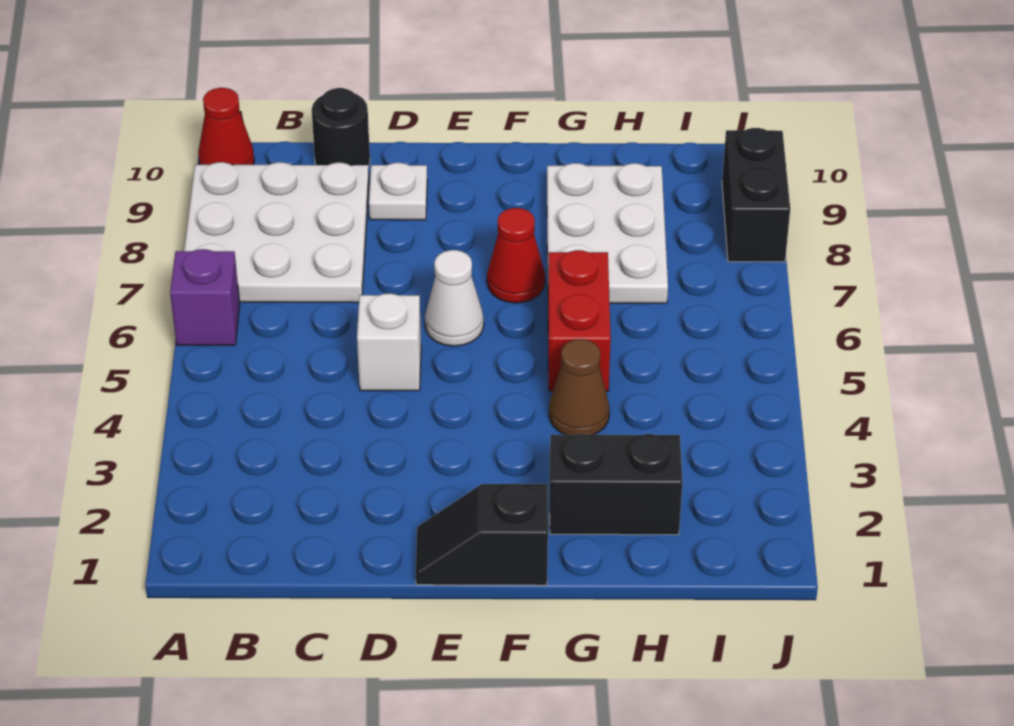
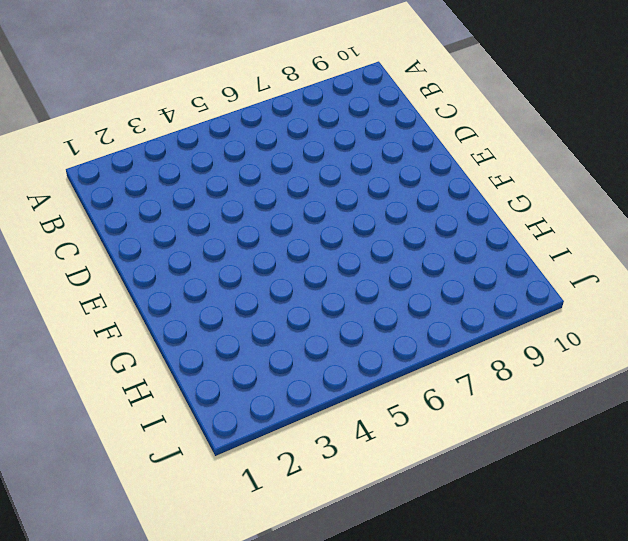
none -> purple brick A6 level 1
none -> white plate A7:C9 level 1
none -> red cone A10 level 1

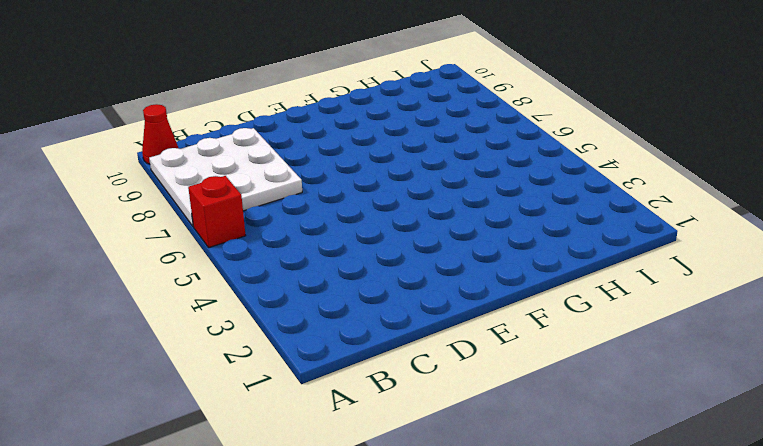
red brick A6 level 1 -> purple brick A6 level 1
none -> black round brick C10 level 1
none -> white brick D5 level 1
none -> white plate D9 level 1

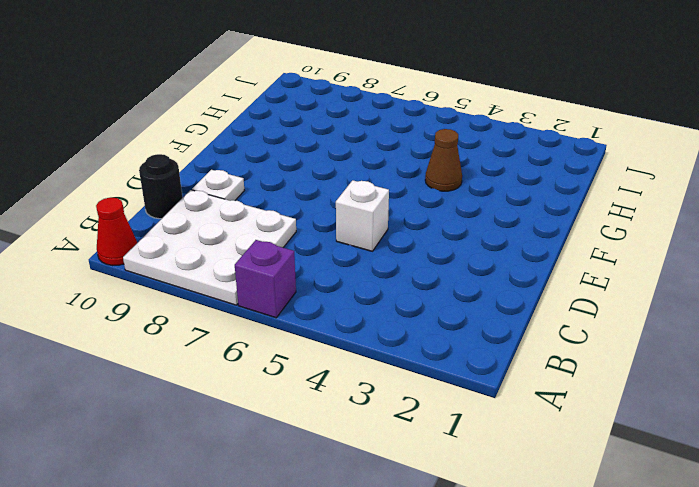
none -> black slope E1:F1 level 1 top F
none -> white cone E6 level 1
none -> red cone F7 level 1

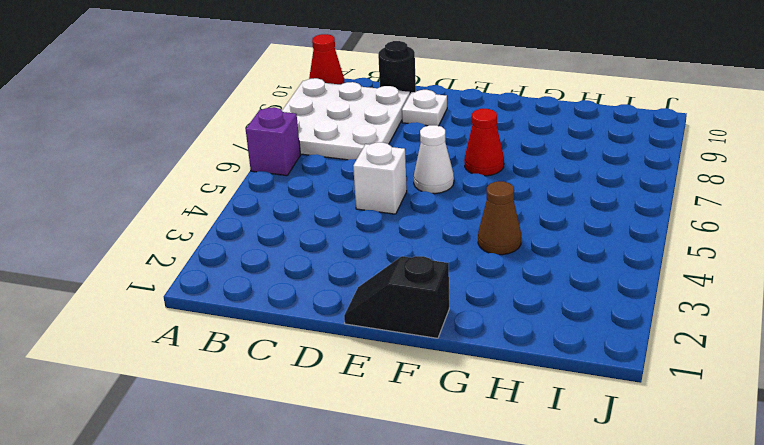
none -> black brick G2:H2 level 1
none -> red brick G5:G6 level 1
none -> white plate G7:H9 level 1

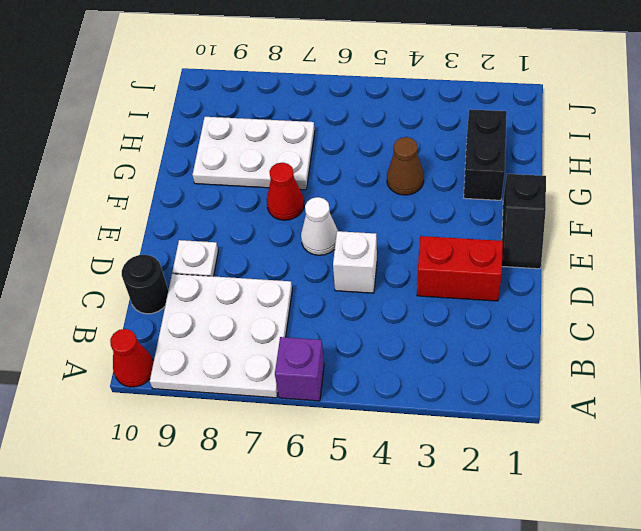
red brick D2:D3 level 1 -> red brick G5:G6 level 1
none -> black brick J8:J9 level 1

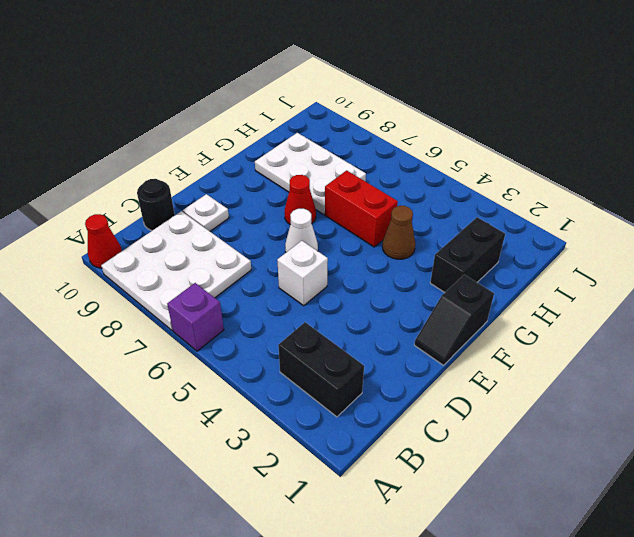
black brick B2:B3 level 1 -> black brick J8:J9 level 1

